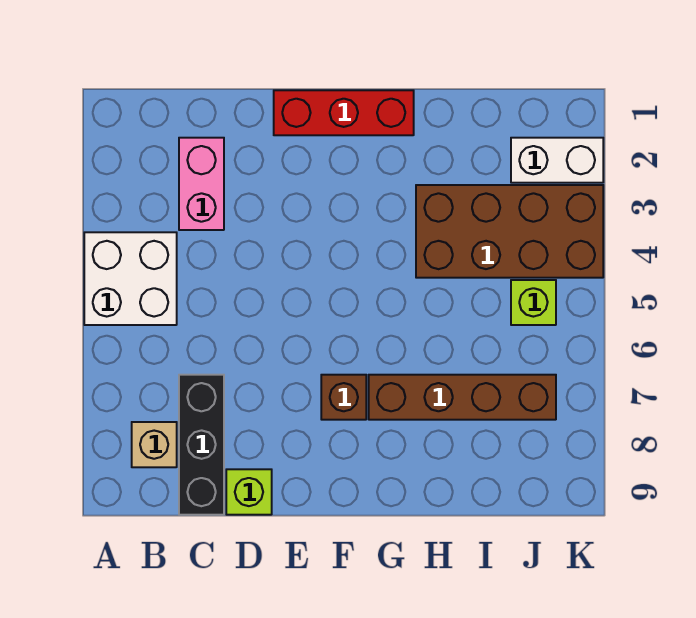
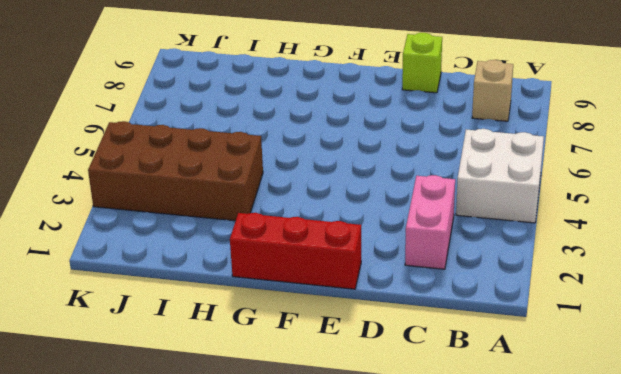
none -> black brick C7:C9 level 1
none -> brown brick F7 level 1

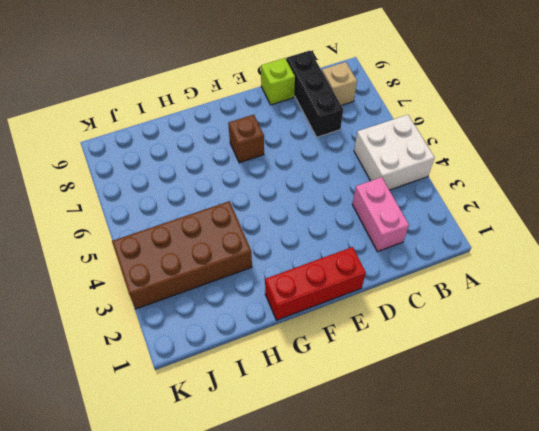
none -> brown brick G7:J7 level 1
none -> white brick J2:K2 level 1

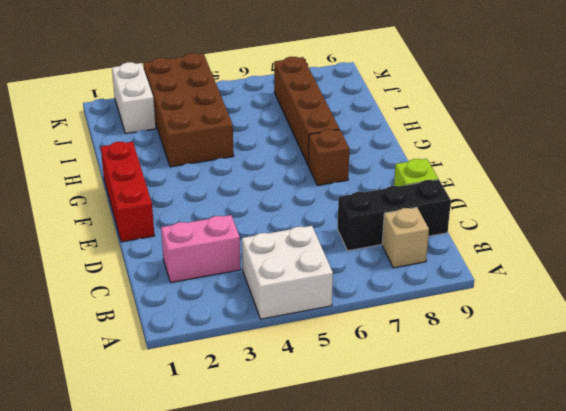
none -> lime brick J5 level 1

